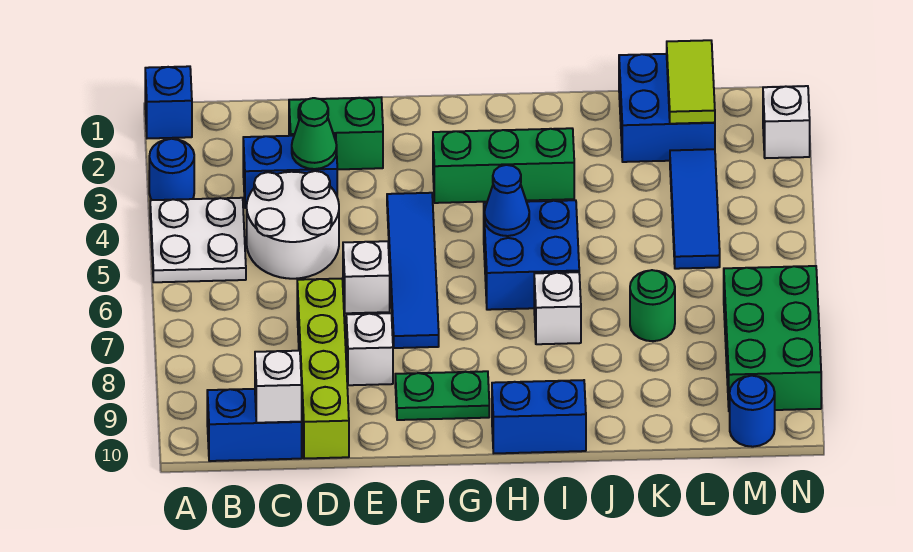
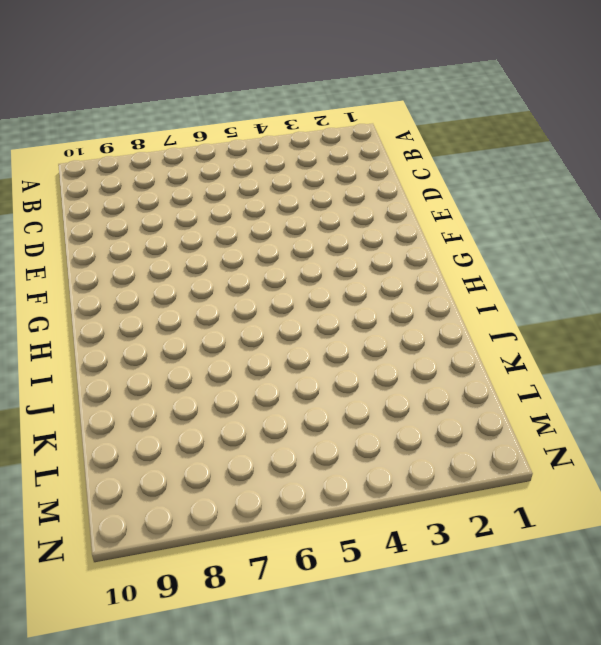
none -> blue brick A1 level 1
none -> blue round brick A3 level 1
none -> white plate A4:B5 level 1

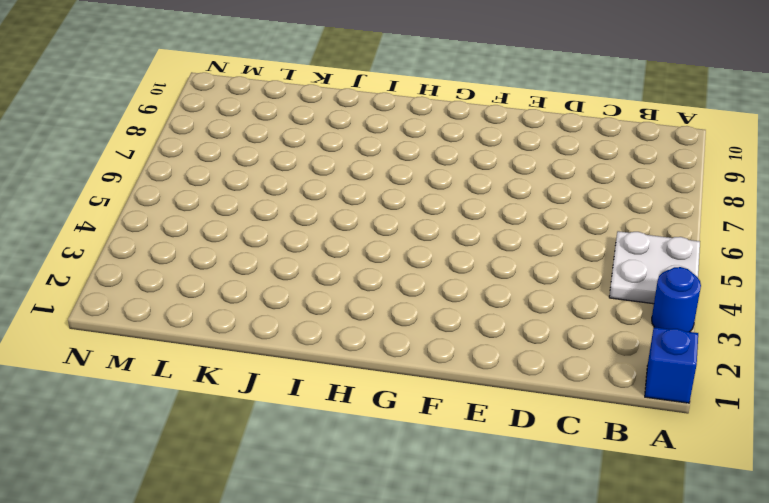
none -> blue brick B10:C10 level 1
none -> blue brick C3:D3 level 1
none -> white round brick C4:D5 level 1

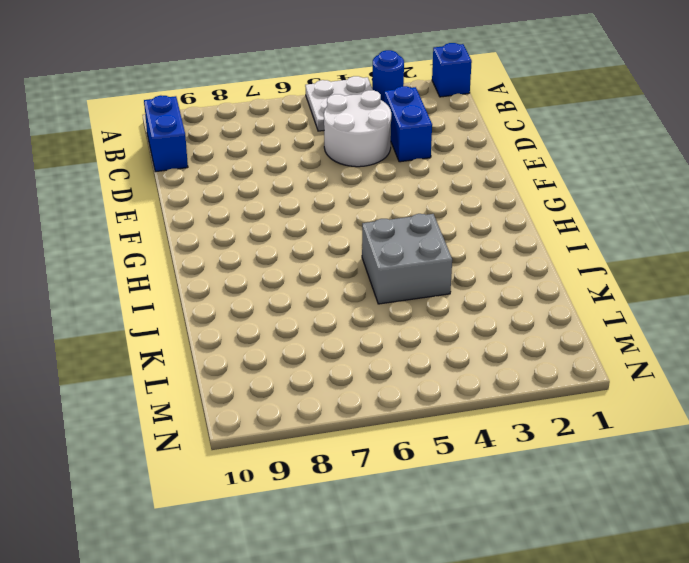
grey brick I4:J5 level 1 -> blue brick H5:I6 level 1
none -> green brick D2:E2 level 1
none -> lime brick D7:D10 level 1
none -> white brick E6 level 1

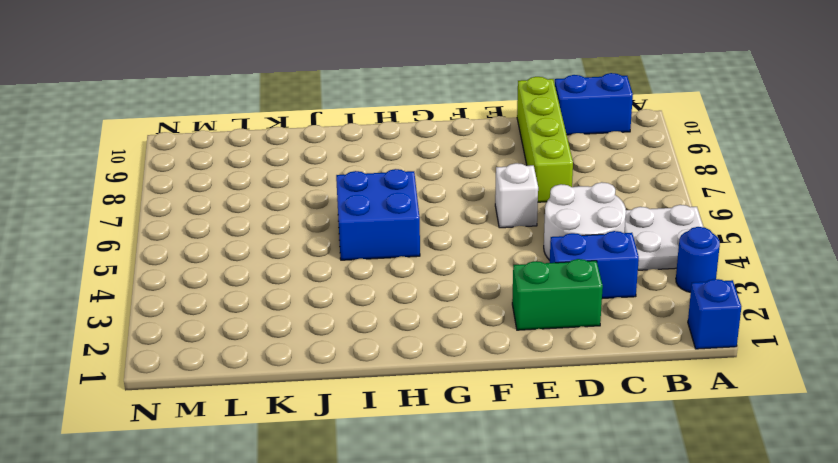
none -> white brick E8 level 1
none -> blue tile F4:F7 level 1
none -> green plate F9:G9 level 1

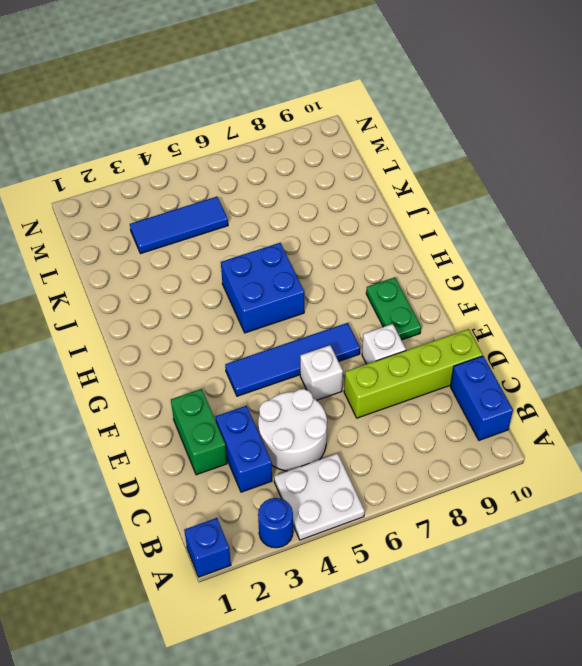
none -> green brick G3:I3 level 1
none -> blue brick H10:I10 level 1
none -> white brick I7 level 1

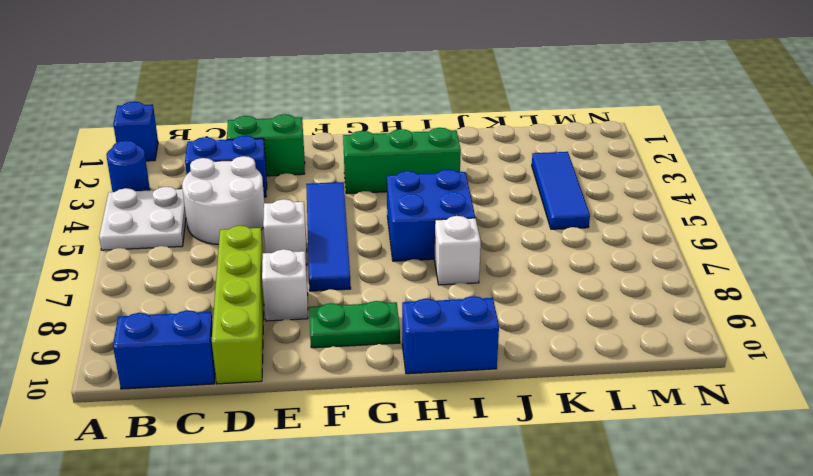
none -> blue brick K1:L2 level 1
none -> green round brick K7 level 1
none -> green brick M7:N9 level 1

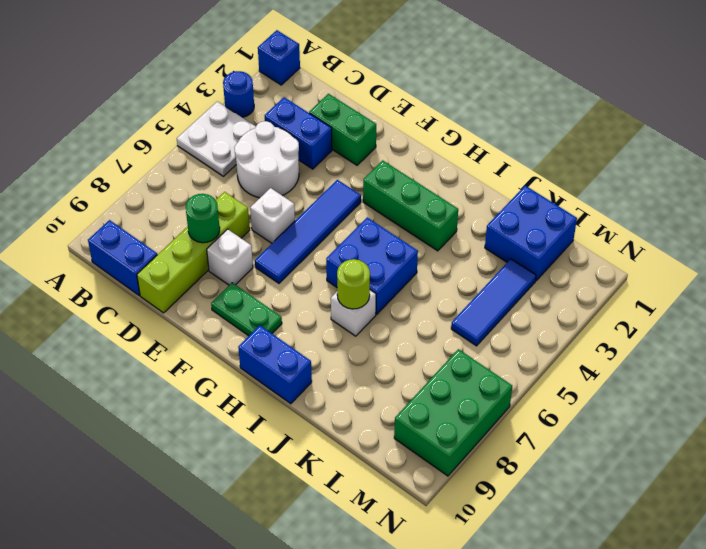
green round brick D8 level 2 -> green round brick K7 level 1
lime round brick I7 level 2 -> none
none -> blue round brick M10 level 1
none -> white brick N2 level 1
none -> white brick C10 level 2

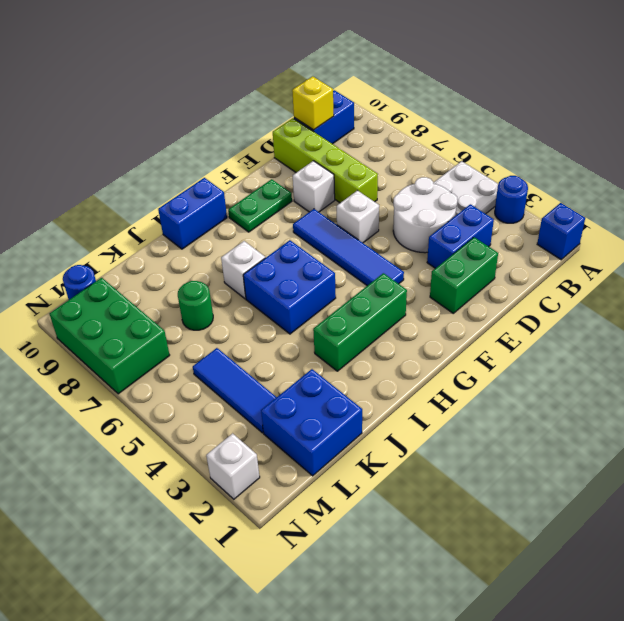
yellow brick C10 level 2 -> white brick C10 level 2
none -> green cone D3 level 2
none -> blue cone H5 level 2
none -> lime tile L1:L2 level 2

